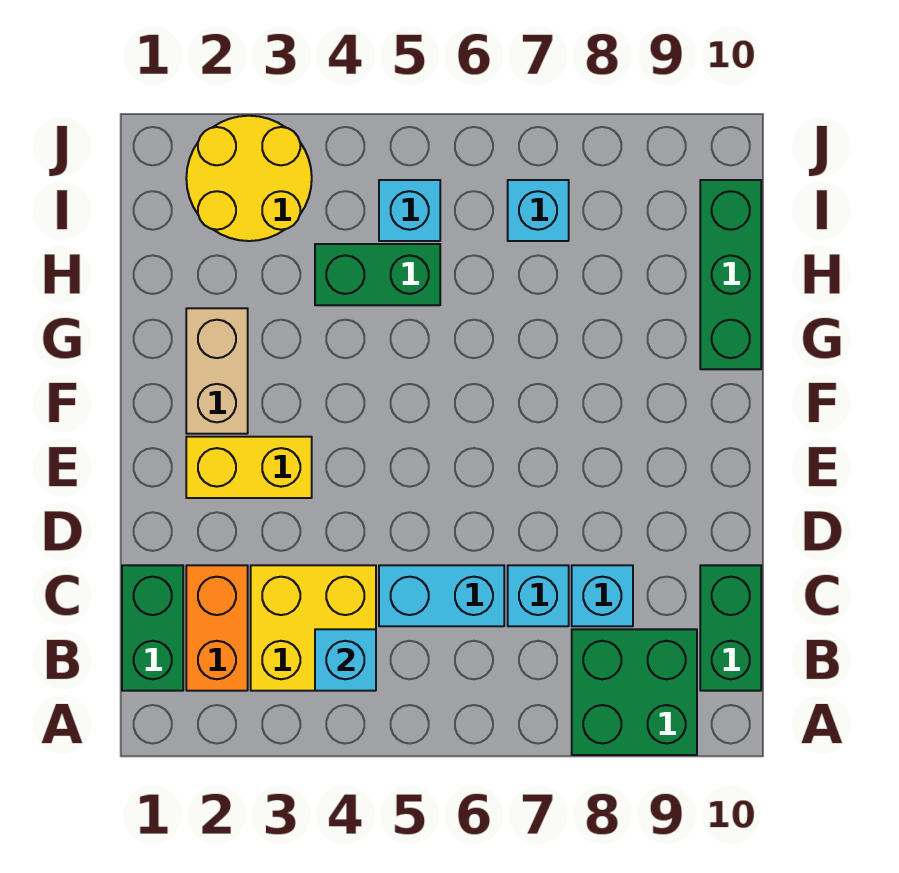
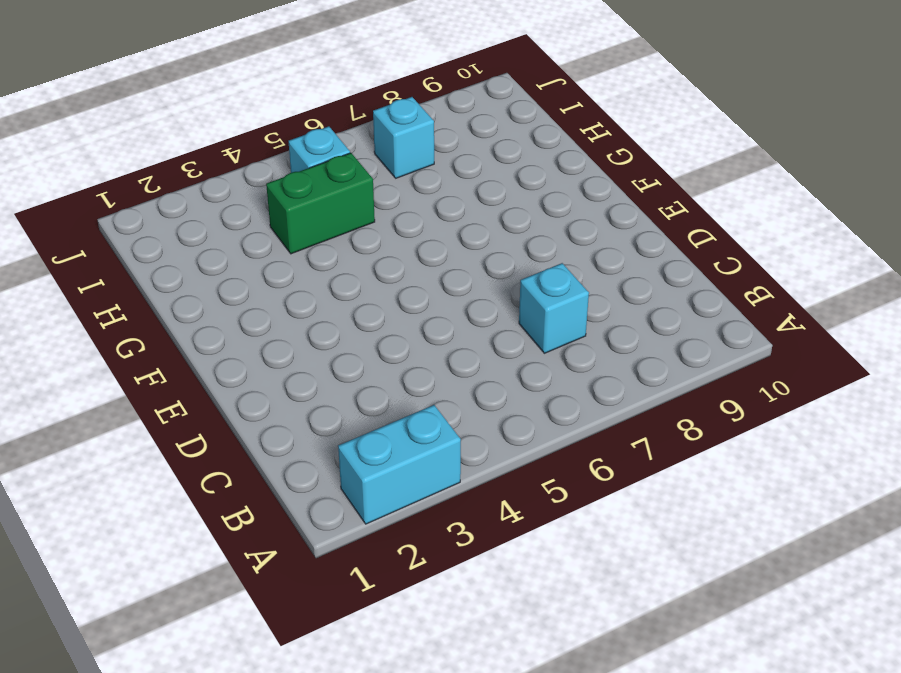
cyan brick A2:A3 level 1 -> cyan brick C5:C6 level 1
none -> green brick A8:B9 level 1
none -> green brick B1:C1 level 1
none -> orange brick B2:C2 level 1

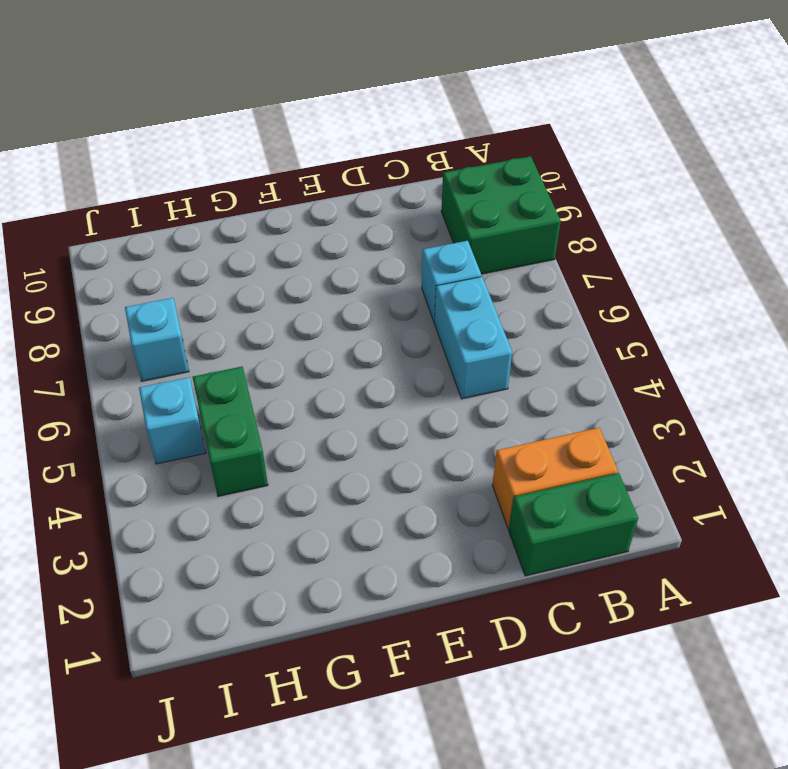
none -> yellow brick B3:C4 level 1
none -> green brick B10:C10 level 1
none -> cyan brick C8 level 1

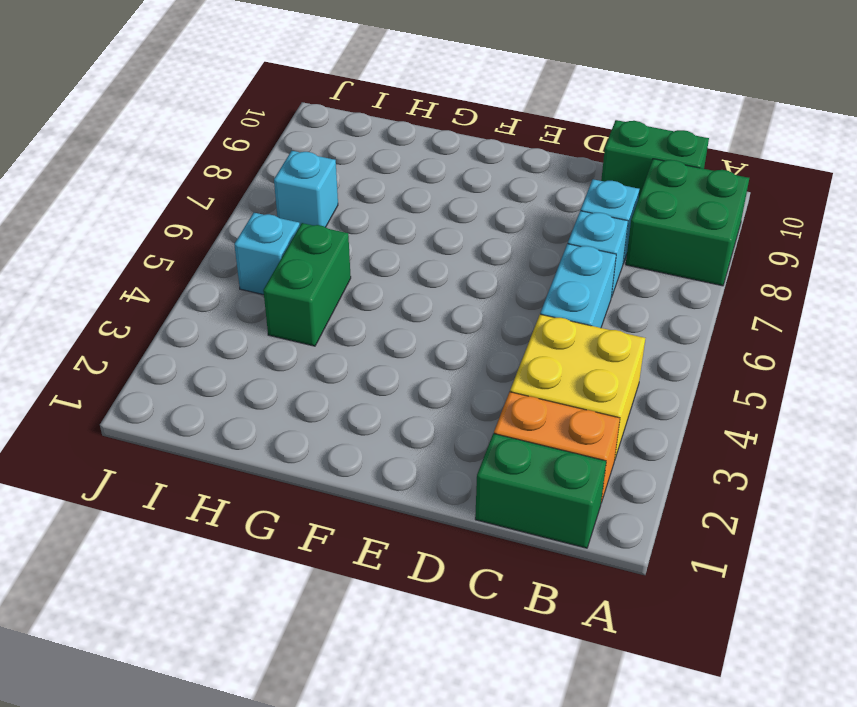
none -> yellow brick E2:E3 level 1
none -> tan brick F2:G2 level 1
none -> green brick G10:I10 level 1

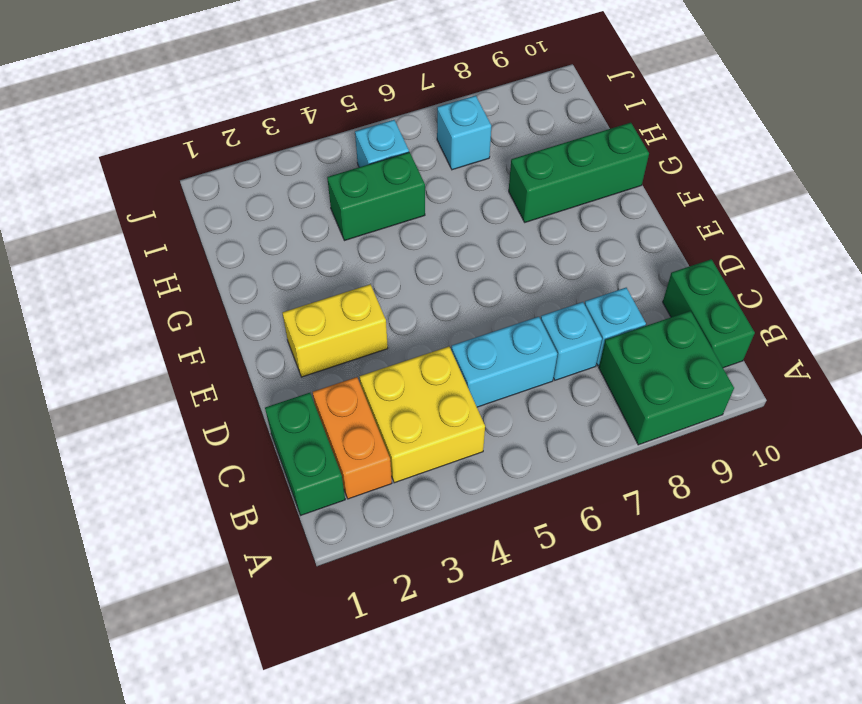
green brick G8:G10 level 1 -> green brick G10:I10 level 1
none -> tan brick F2:G2 level 1
none -> yellow round brick I2:J3 level 1
none -> cyan brick B4 level 2

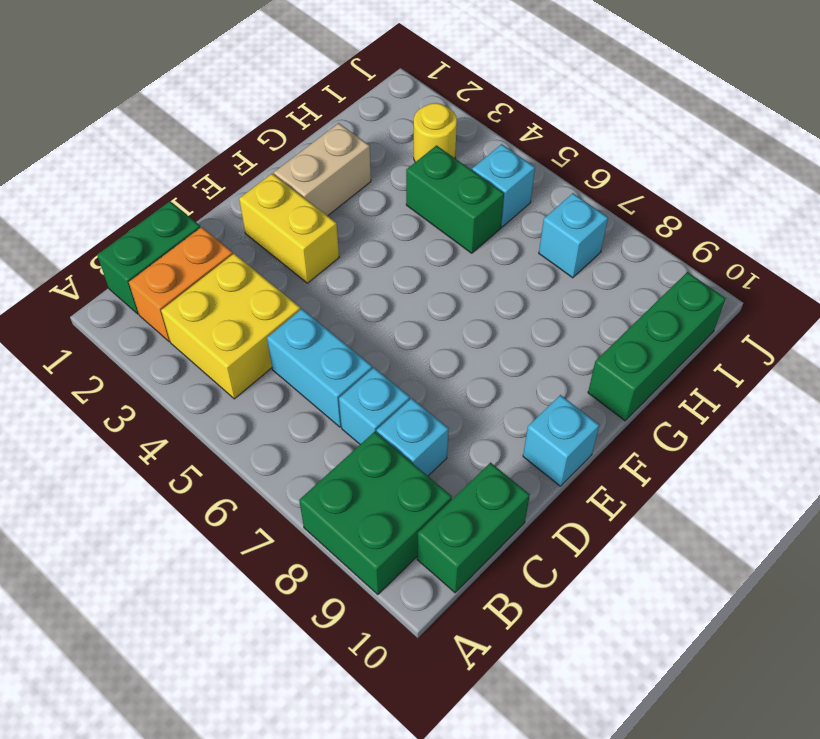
cyan brick E10 level 1 -> cyan brick B4 level 2
yellow round brick I3 level 1 -> yellow round brick I2:J3 level 1

